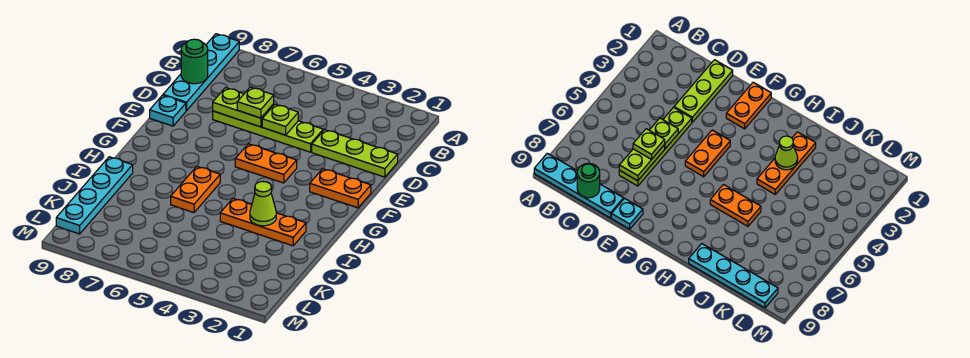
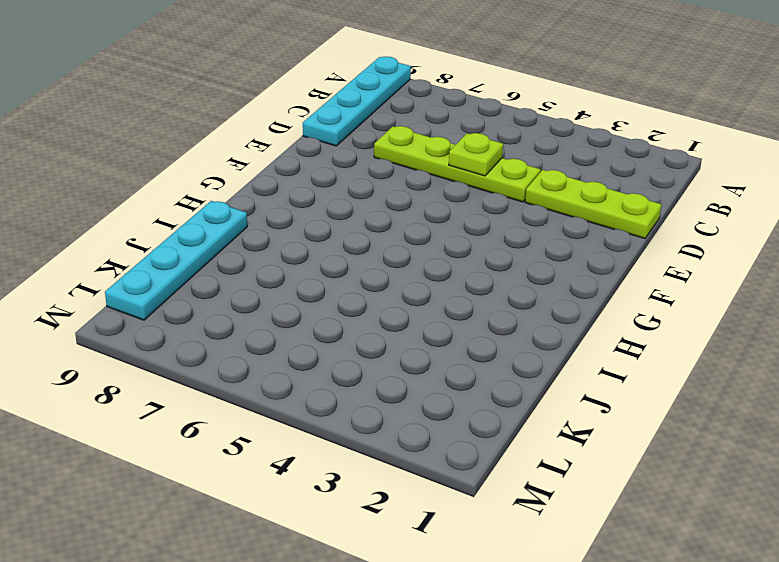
none -> cyan plate E9 level 1
none -> orange plate F1:F2 level 1
none -> orange plate F4:F5 level 1

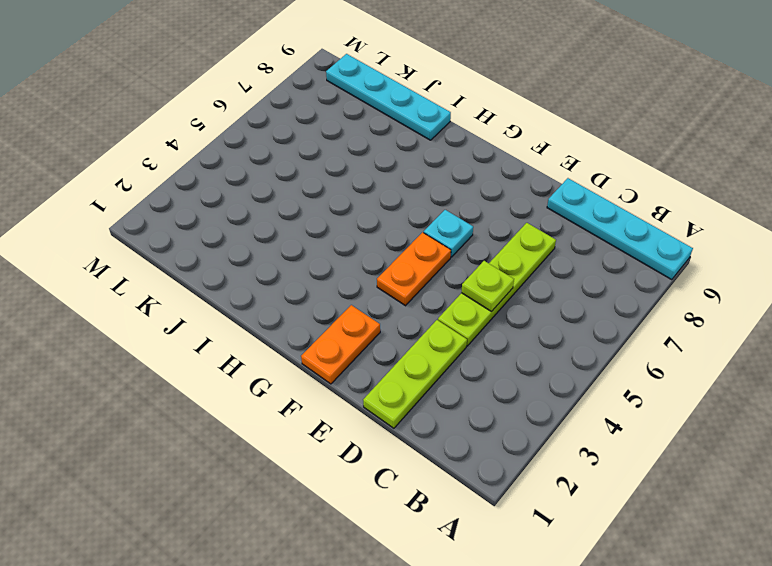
cyan plate F6 level 1 -> cyan plate E9 level 1
none -> orange plate H6:I6 level 1
none -> orange plate I2:I4 level 1
none -> green round brick C9 level 2

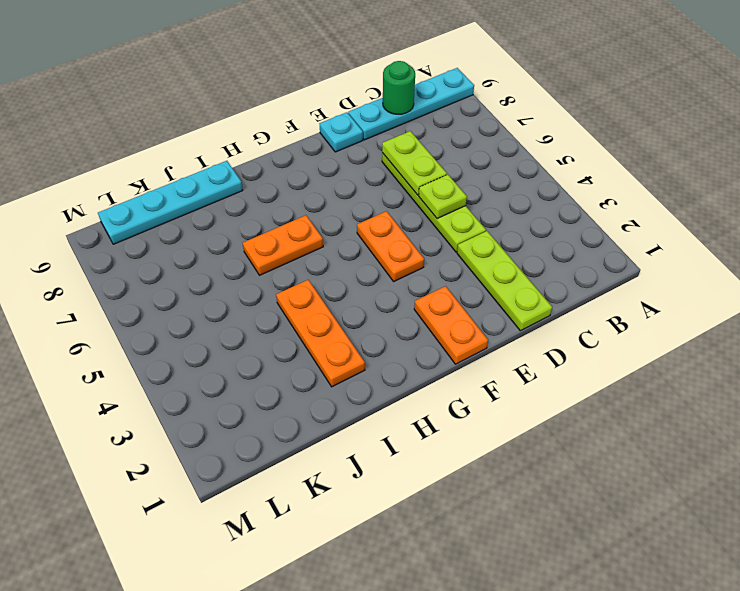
none -> lime cone I3 level 2
none -> lime plate D6 level 3

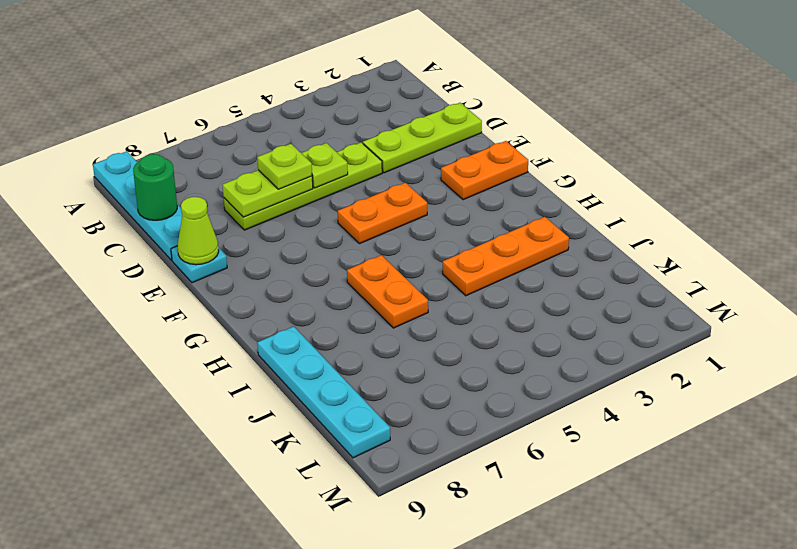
lime cone E9 level 2 -> lime cone I3 level 2

